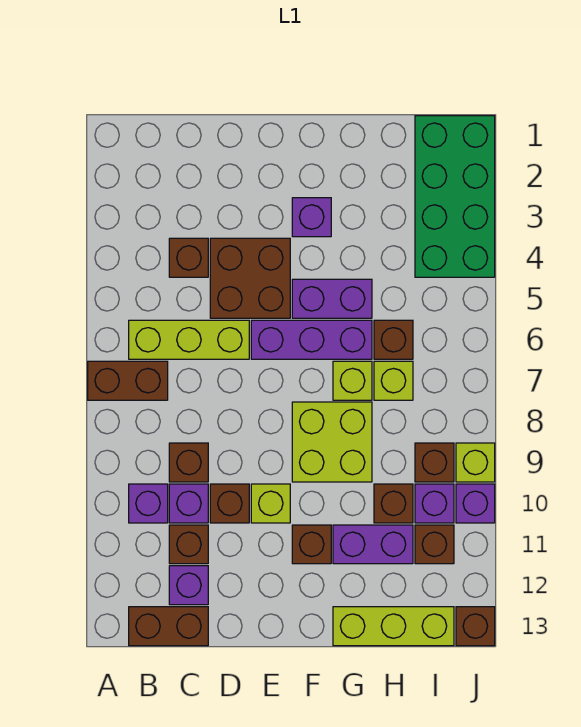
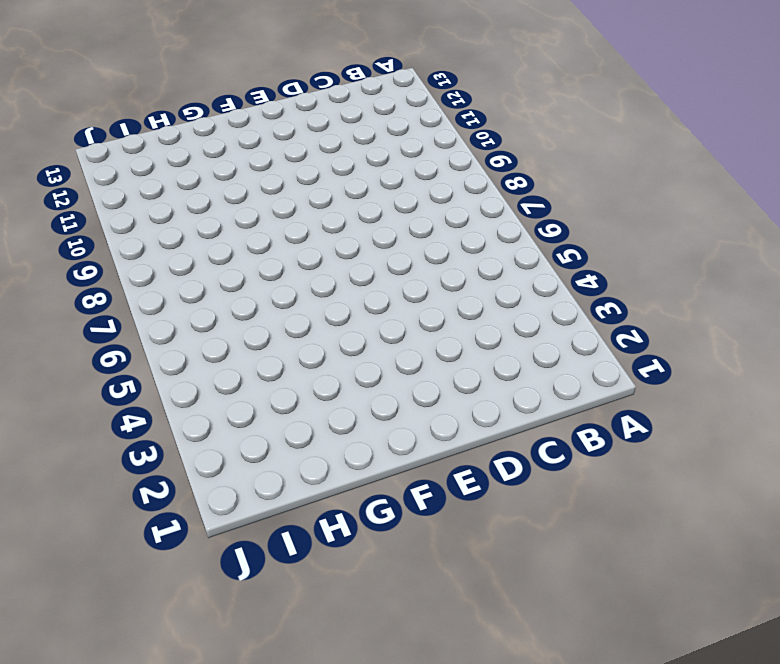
none -> brown brick A7:B7 level 1
none -> lime brick B6:D6 level 1
none -> purple brick B10 level 1
none -> brown brick B13:C13 level 1

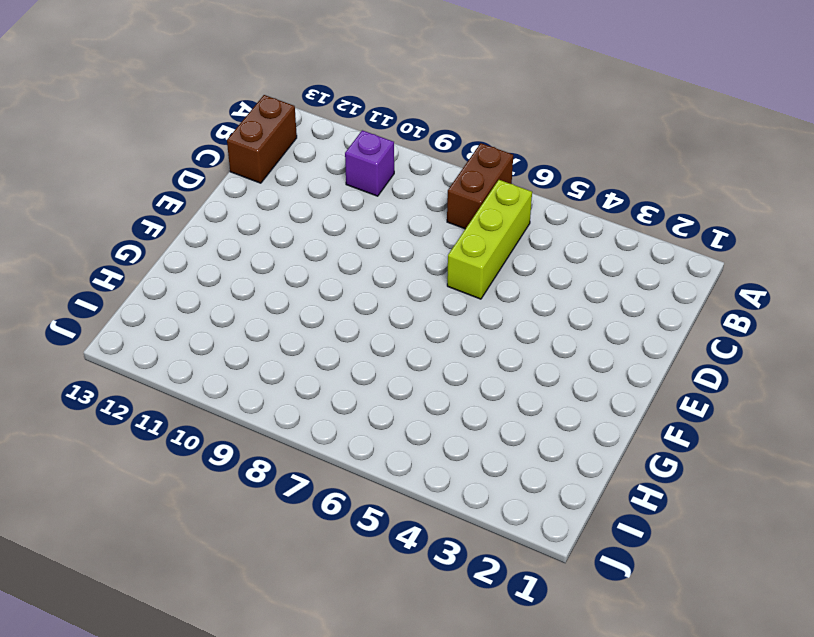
none -> brown brick C4 level 1
none -> brown brick C9 level 1
none -> purple brick C10 level 1
none -> brown brick C11 level 1

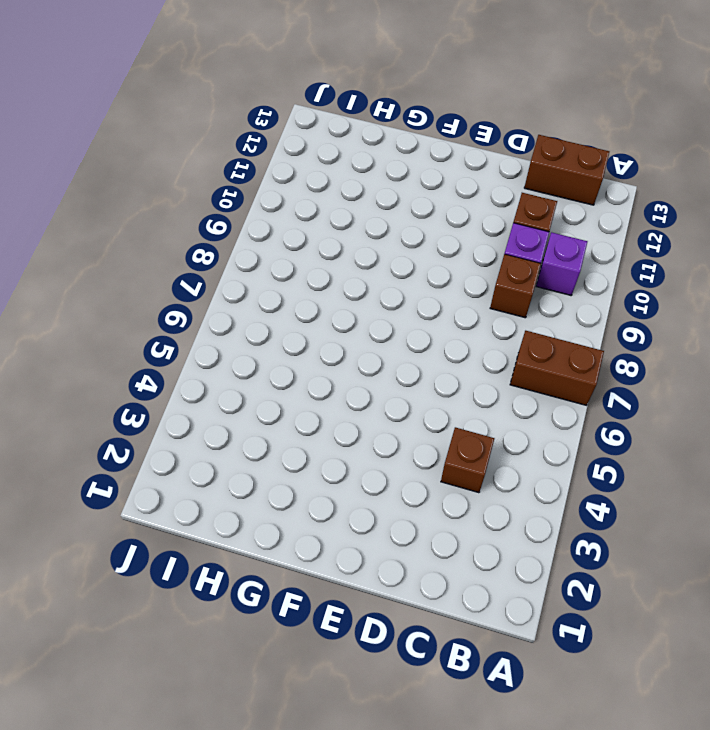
none -> lime brick B6:D6 level 1
none -> purple brick C12 level 1
none -> brown brick D4:E5 level 1
none -> brown brick D10 level 1

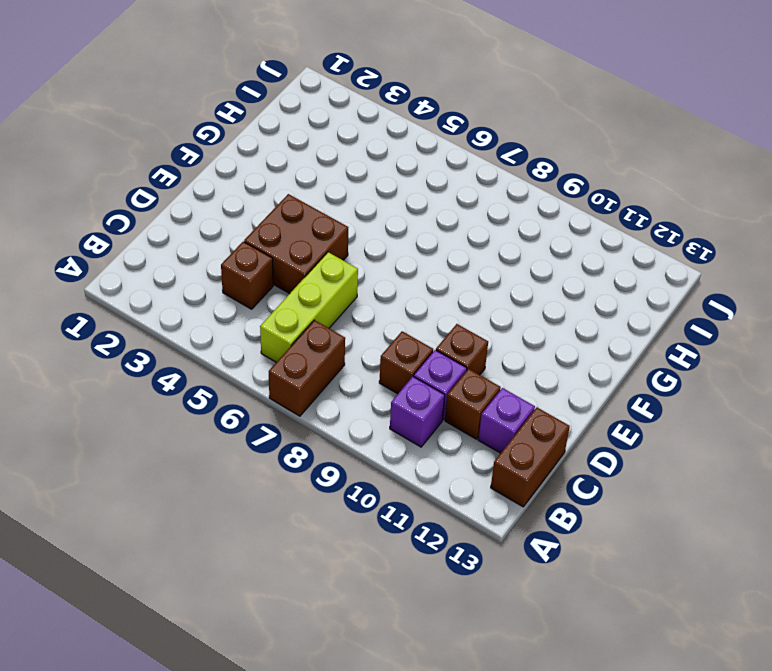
none -> purple brick E6:G6 level 1
none -> lime brick E10 level 1
none -> purple brick F3 level 1
none -> purple brick F5:G5 level 1

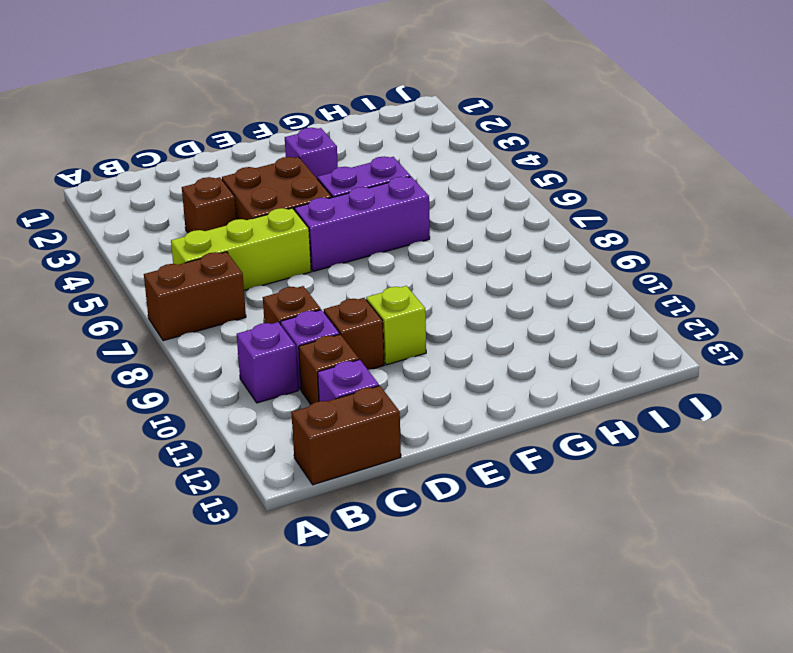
none -> lime brick F8:G9 level 1
none -> brown brick F11 level 1
none -> lime brick G7 level 1
none -> purple brick G11:H11 level 1

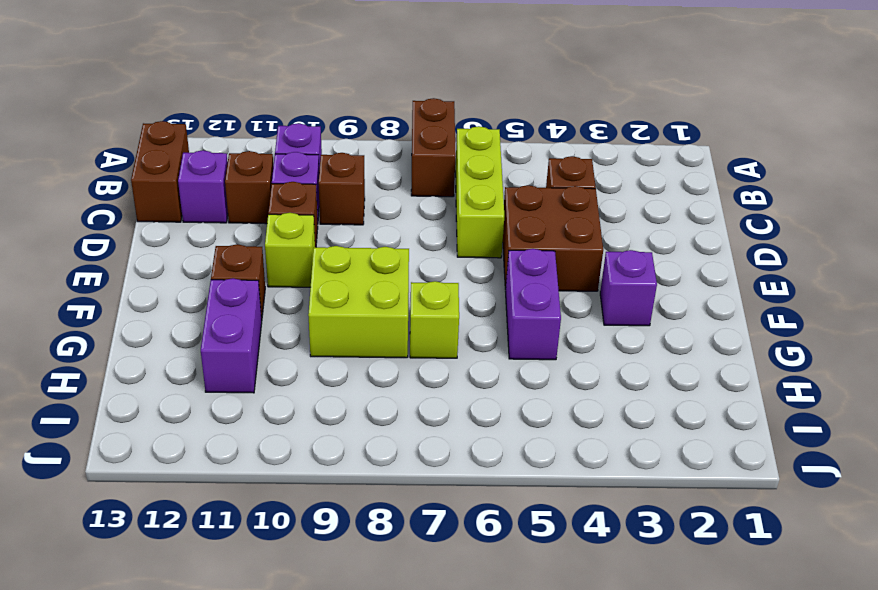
none -> purple brick E6:G6 level 1
none -> lime brick G13:I13 level 1
none -> brown brick H6 level 1
none -> lime brick H7 level 1

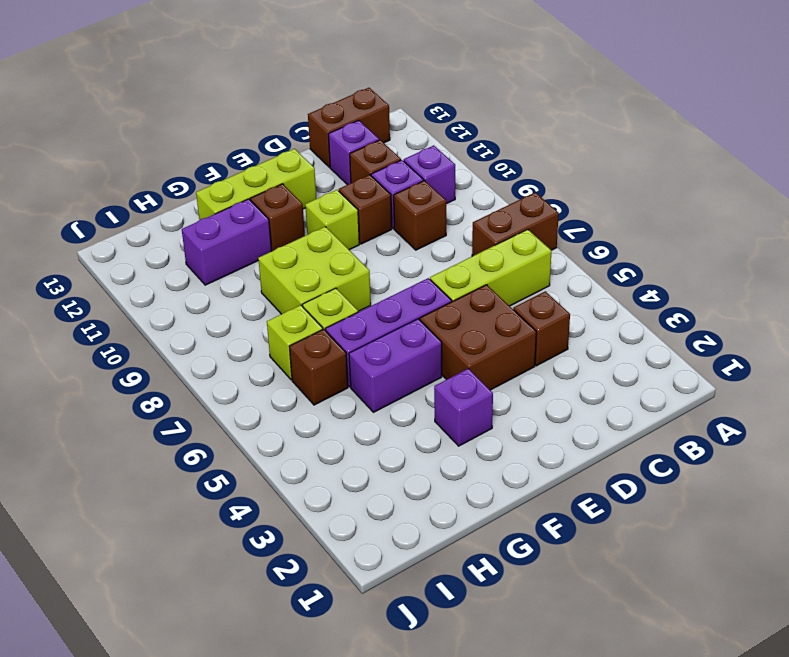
lime brick E12:G12 level 1 -> lime brick G13:I13 level 1
none -> brown brick H10 level 1
none -> green brick I1:J4 level 1
none -> brown brick I9 level 1
none -> purple brick I10 level 1

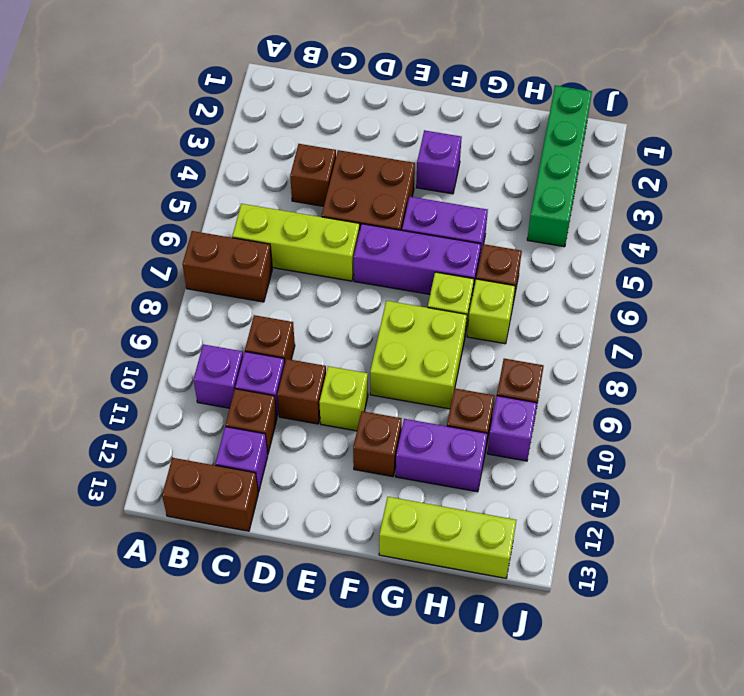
green brick I1:I4 level 1 -> green brick I1:J4 level 1
none -> brown brick I11 level 1
none -> lime brick J9 level 1
none -> purple brick J10 level 1
none -> brown brick J13 level 1

